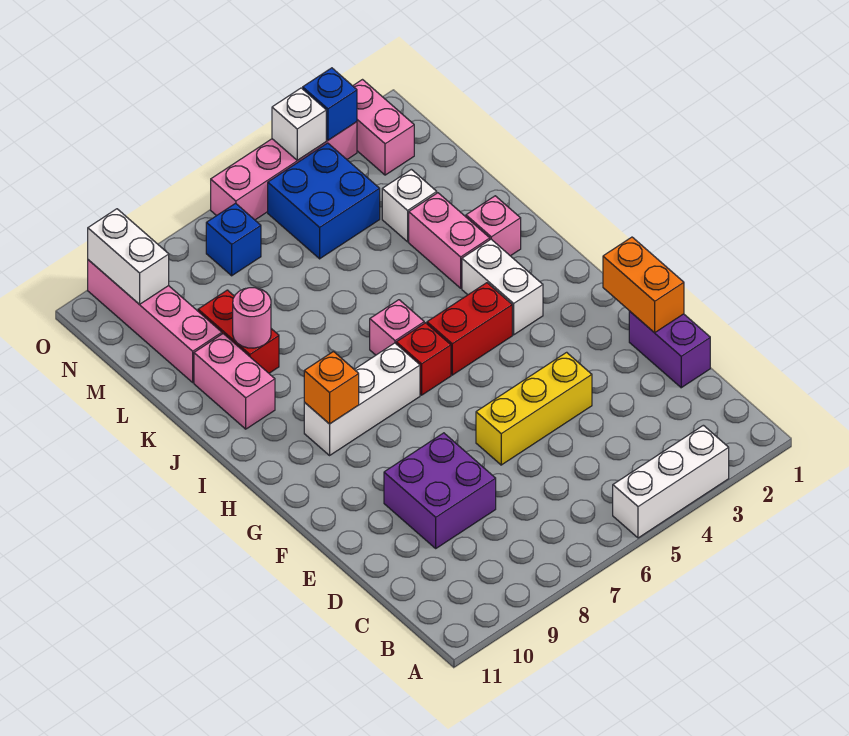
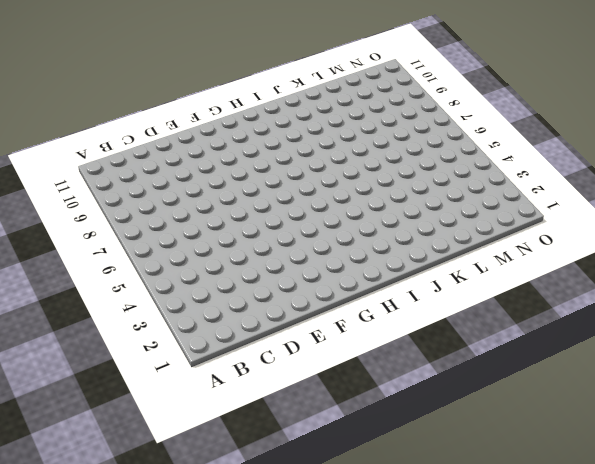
none -> white brick A3:A5 level 1
none -> purple brick D1:E1 level 1
none -> purple brick D8:E9 level 1

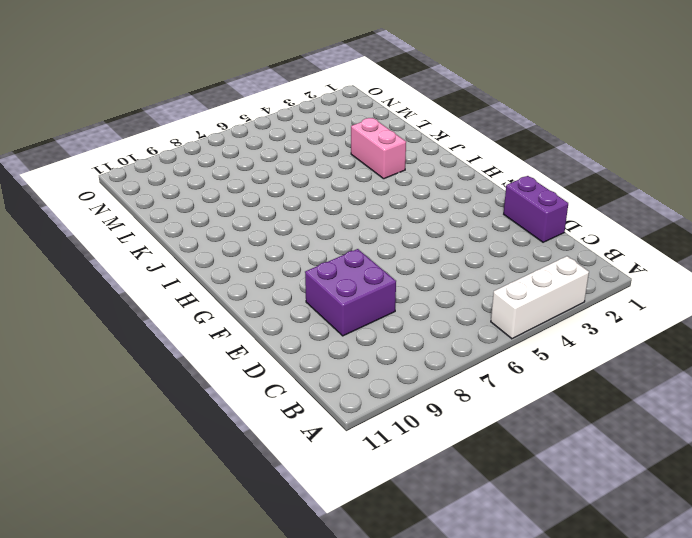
none -> yellow brick E4:E6 level 1
none -> white brick H3:I3 level 1
none -> red brick H4:H5 level 1

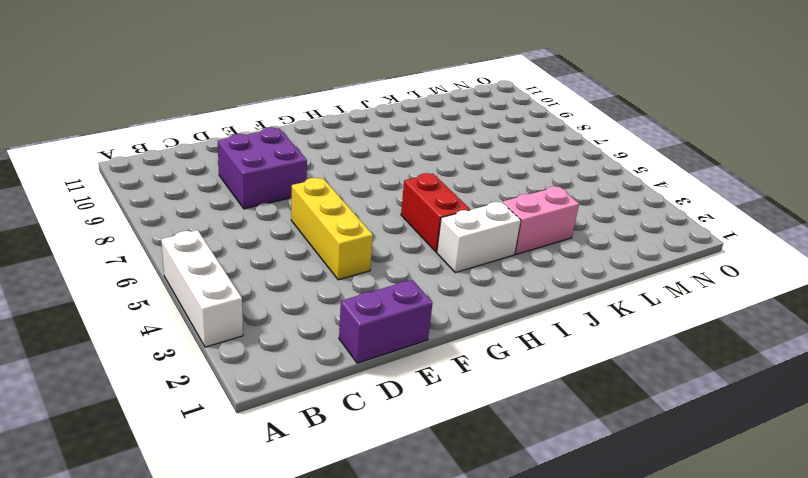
none -> red brick H6 level 1
none -> white brick H7:H9 level 1
none -> pink brick I6 level 1

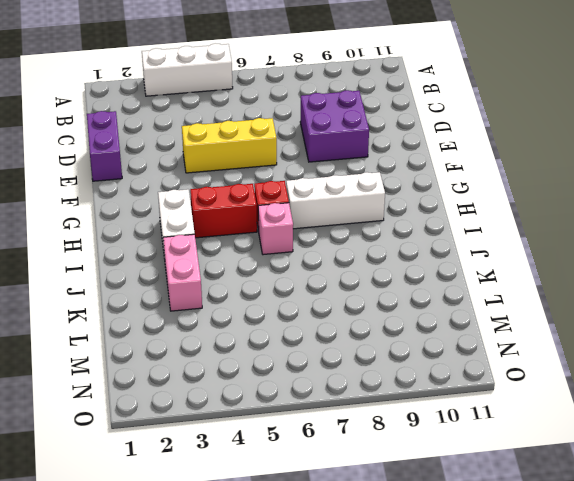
none -> pink brick J2 level 1
none -> pink brick J10:K10 level 1
none -> red brick K9:L9 level 1

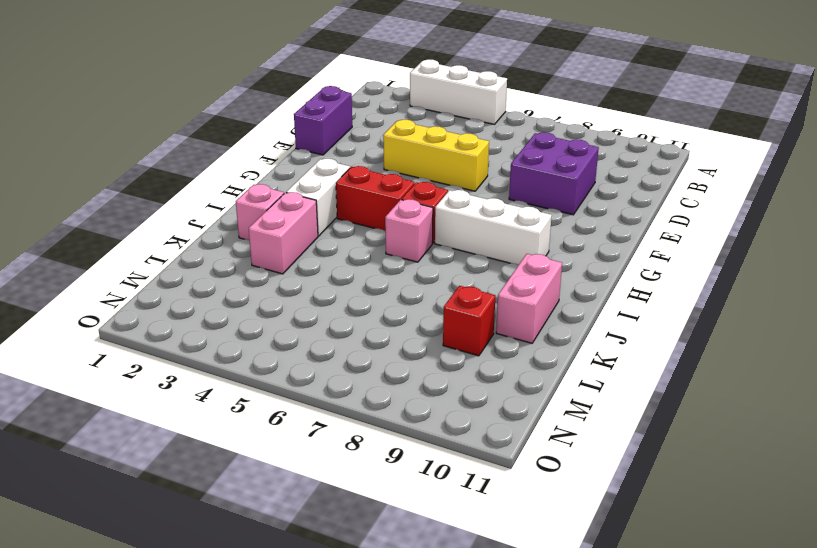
red brick L9 level 1 -> red brick K9:L9 level 1
none -> white brick L3 level 1
none -> pink brick L10:O10 level 1
none -> blue brick M4:N5 level 1

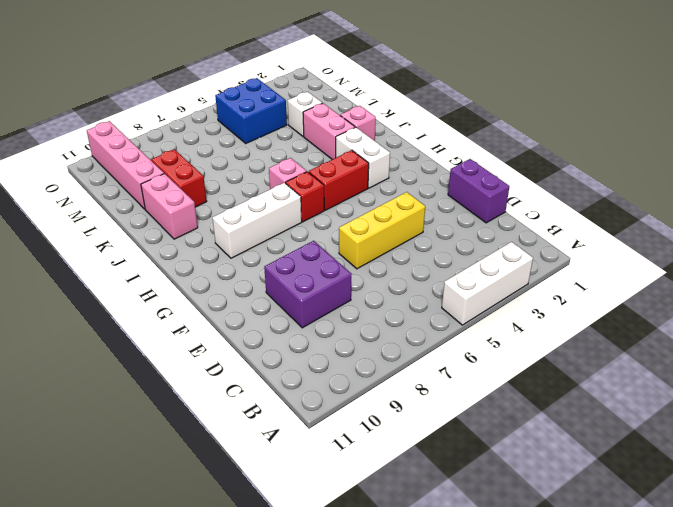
none -> pink brick N2:O2 level 1
none -> blue brick N7 level 1
none -> pink brick O3:O6 level 1

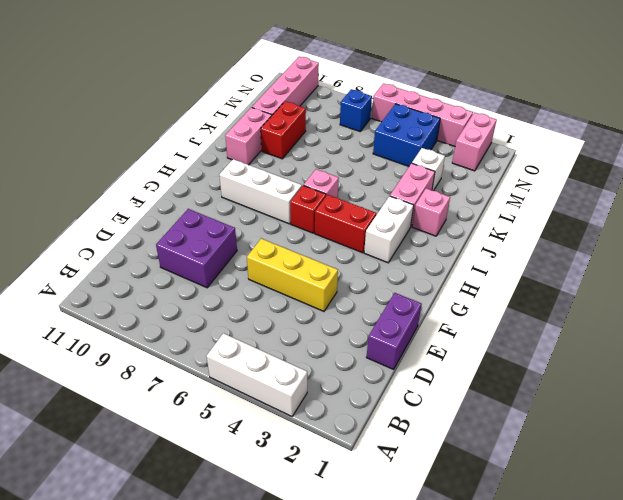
none -> orange brick E1:F1 level 2
none -> orange brick H9 level 2
none -> pink round brick K9 level 2

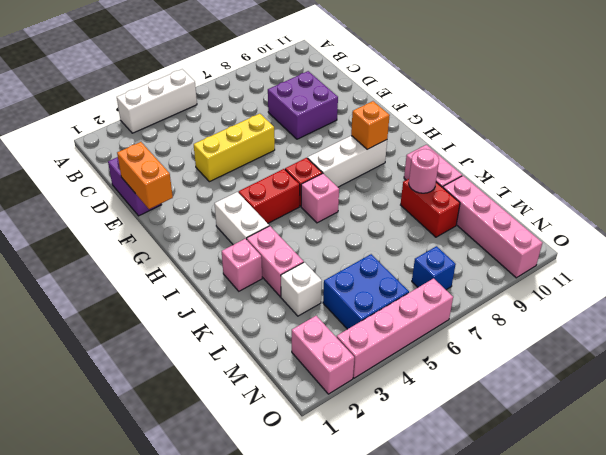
none -> white brick N10:O10 level 2
none -> blue brick O3 level 2
none -> white brick O4 level 2

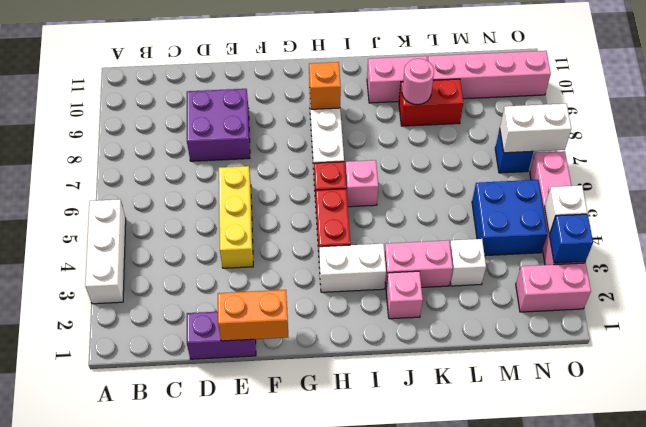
white brick N7:O7 level 2 -> white brick N10:O10 level 2

